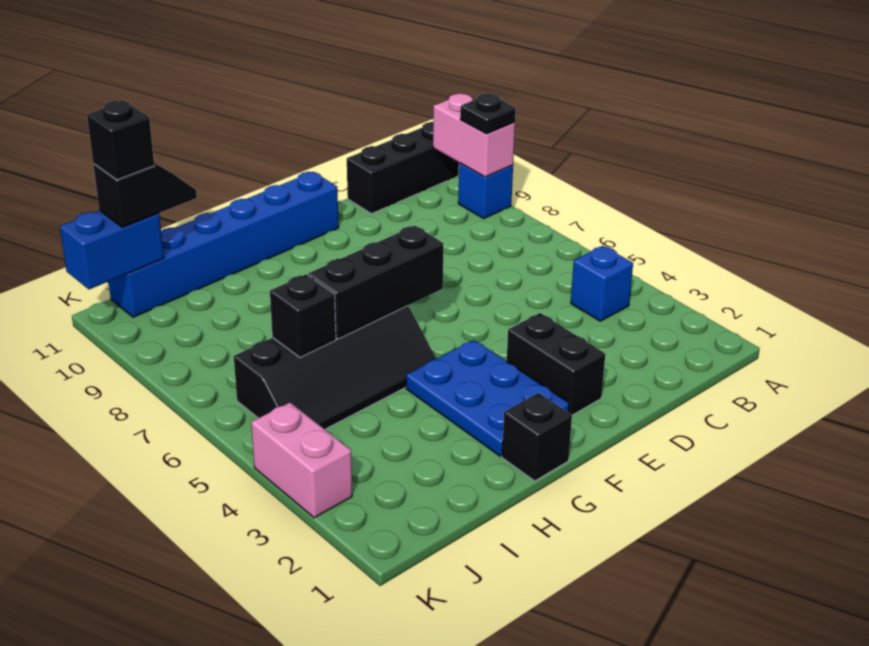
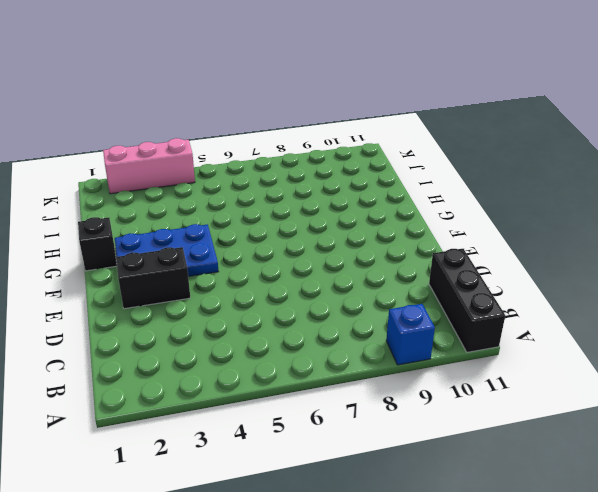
pink brick K2:K4 level 1 -> pink brick K3:K4 level 1
none -> blue brick B4 level 1
none -> blue brick E11:J11 level 1
none -> black slope G5:J6 level 1 top 6

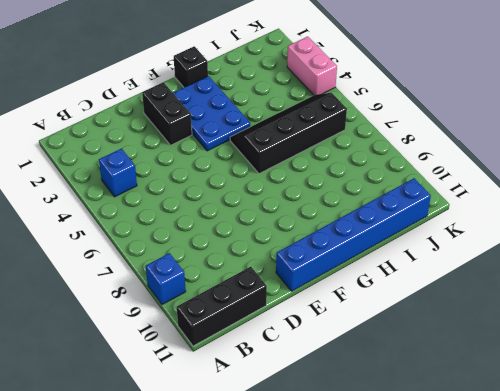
none -> pink brick A9:A10 level 2
none -> black brick F6:H6 level 2
none -> black brick I6 level 2

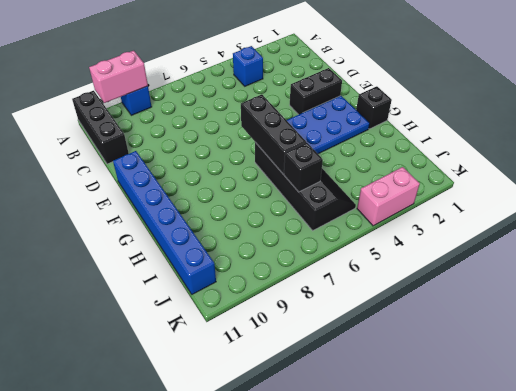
none -> blue brick J11:K11 level 2
none -> black plate A9 level 3
none -> black slope I11:J11 level 3 top J

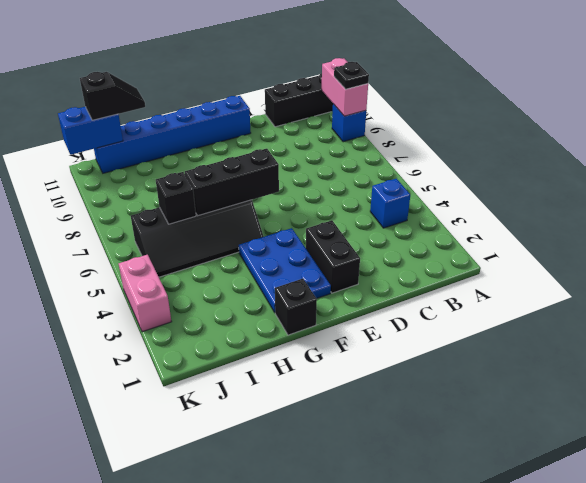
none -> black brick J11 level 4

